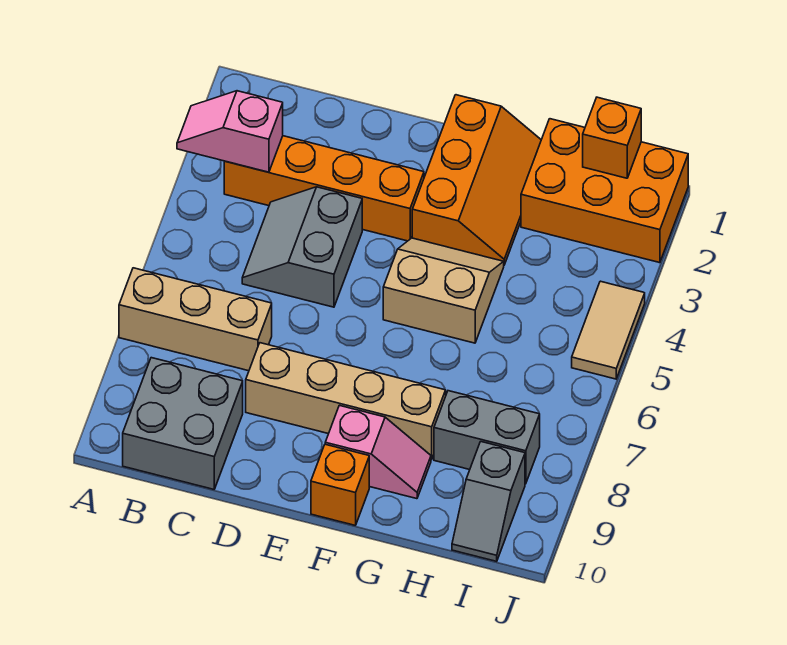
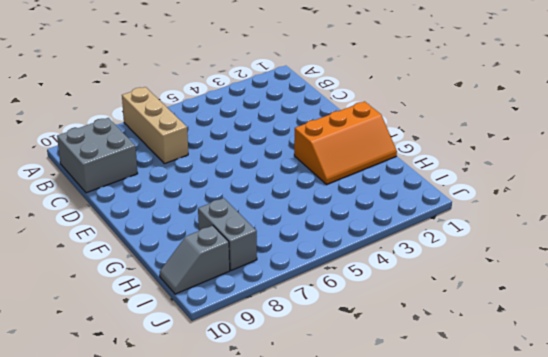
none -> orange brick B3:E3 level 1
none -> grey slope C4:D5 level 1 top D
none -> tan brick D8:G8 level 1

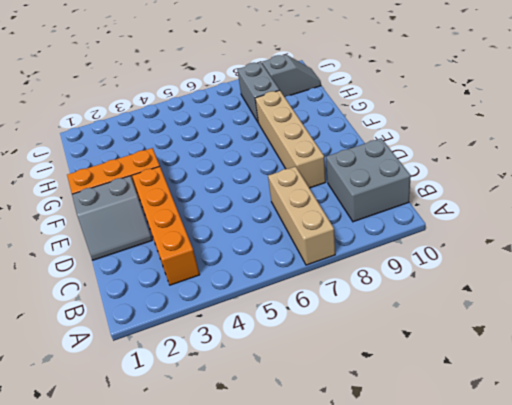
grey slope D1:E2 level 1 top E -> grey slope C4:D5 level 1 top D
none -> tan slope F4:G5 level 1 top 5
none -> pink slope F9:G9 level 1 top F
none -> orange brick F10 level 1

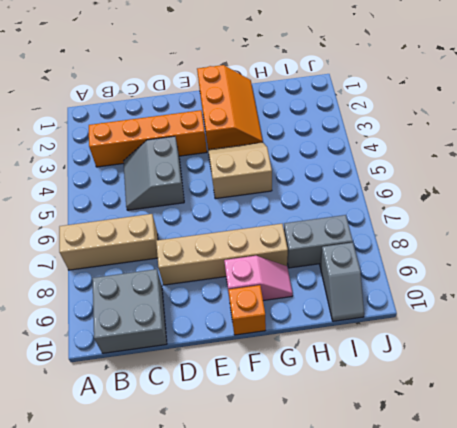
none -> orange brick H1:J2 level 1
none -> tan tile J4:J5 level 1
none -> pink slope A3:B3 level 2 top B

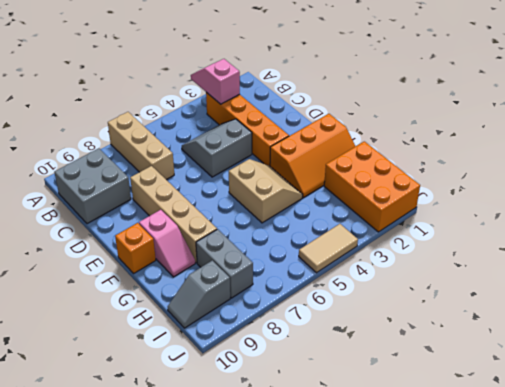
none -> orange brick I1 level 2

